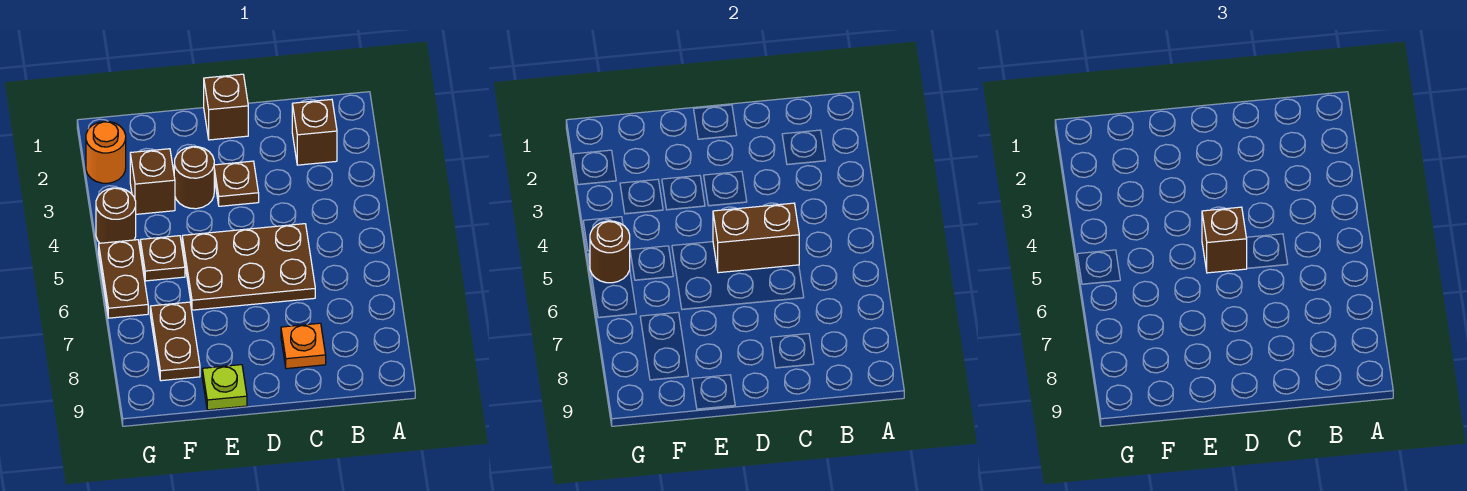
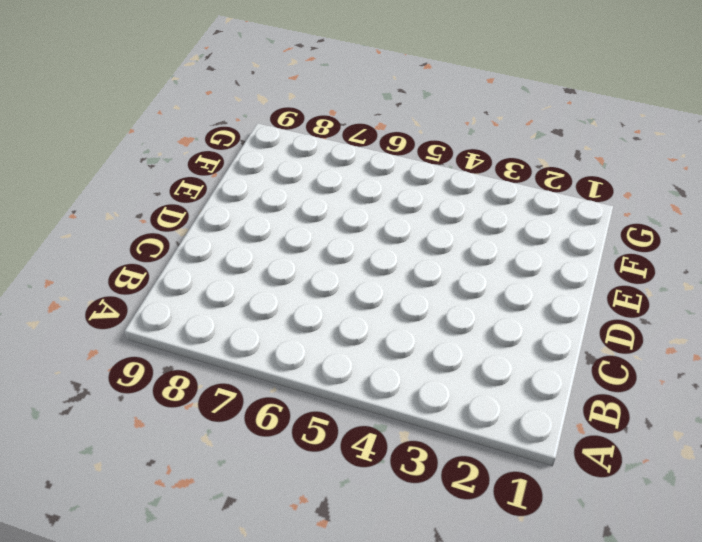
none -> brown brick B2 level 1
none -> brown plate C5:E6 level 1
none -> orange plate C8 level 1

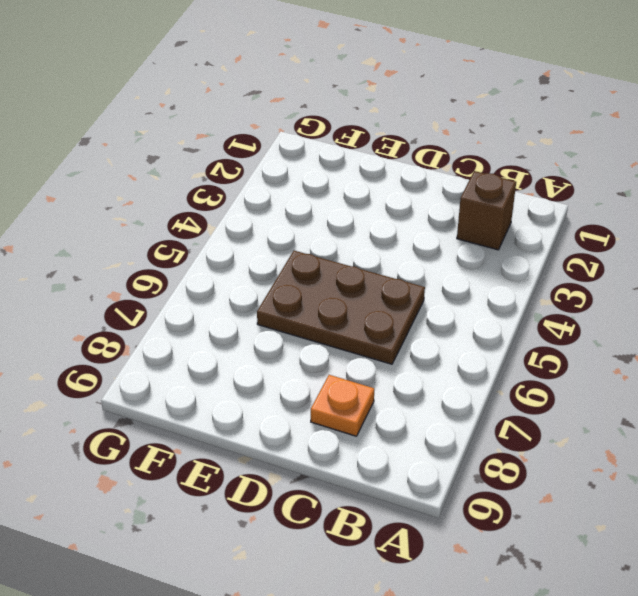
none -> brown brick D1 level 1
none -> brown plate D3 level 1
none -> brown round brick E3 level 1

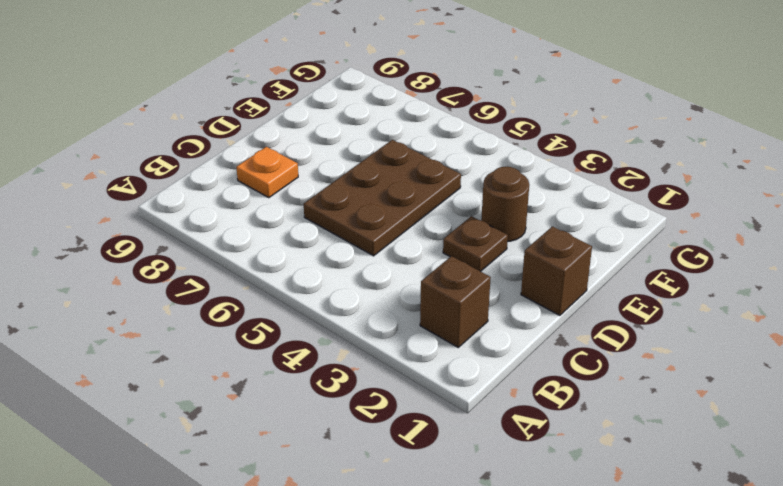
none -> lime plate E9 level 1
none -> brown brick F3 level 1
none -> brown plate F5 level 1

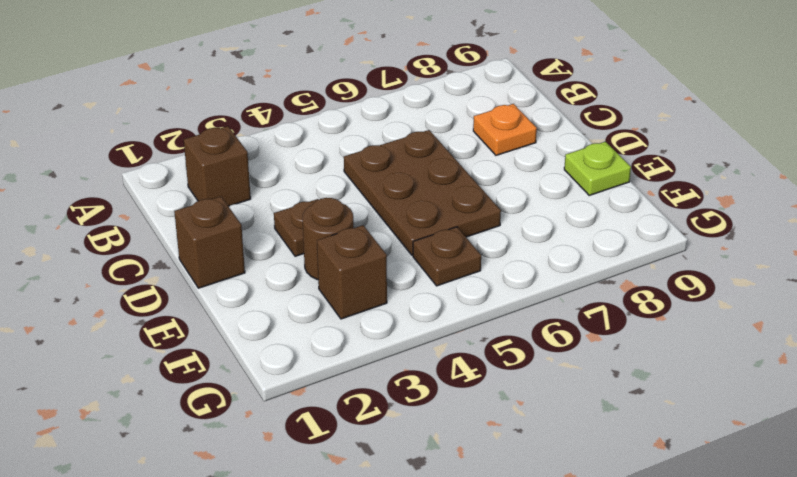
none -> brown plate F7:F8 level 1
none -> orange round brick G2 level 1
none -> brown round brick G4 level 1

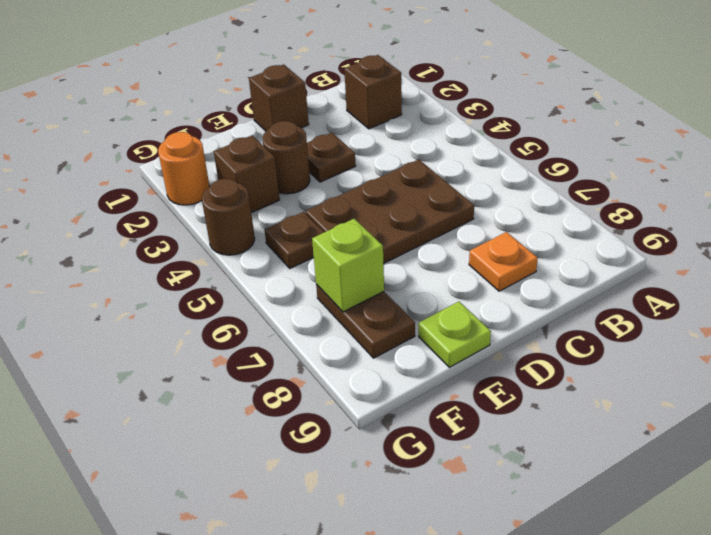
lime brick F7 level 2 -> none
none -> brown plate G5:G6 level 1
none -> brown brick C5:D5 level 2
none -> brown round brick G5 level 2

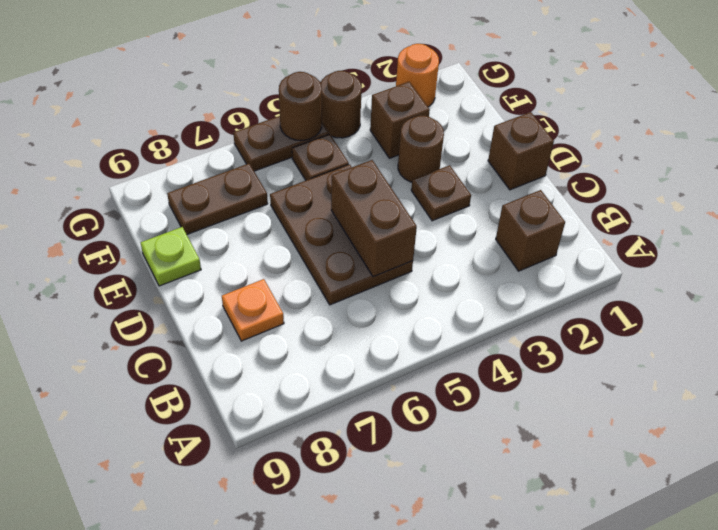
none -> brown brick D5 level 3

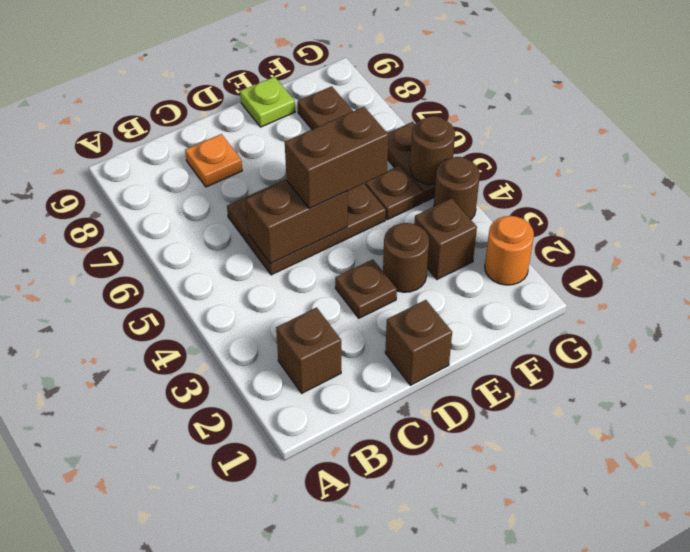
brown brick D5:E5 level 3 -> brown brick D5 level 3

